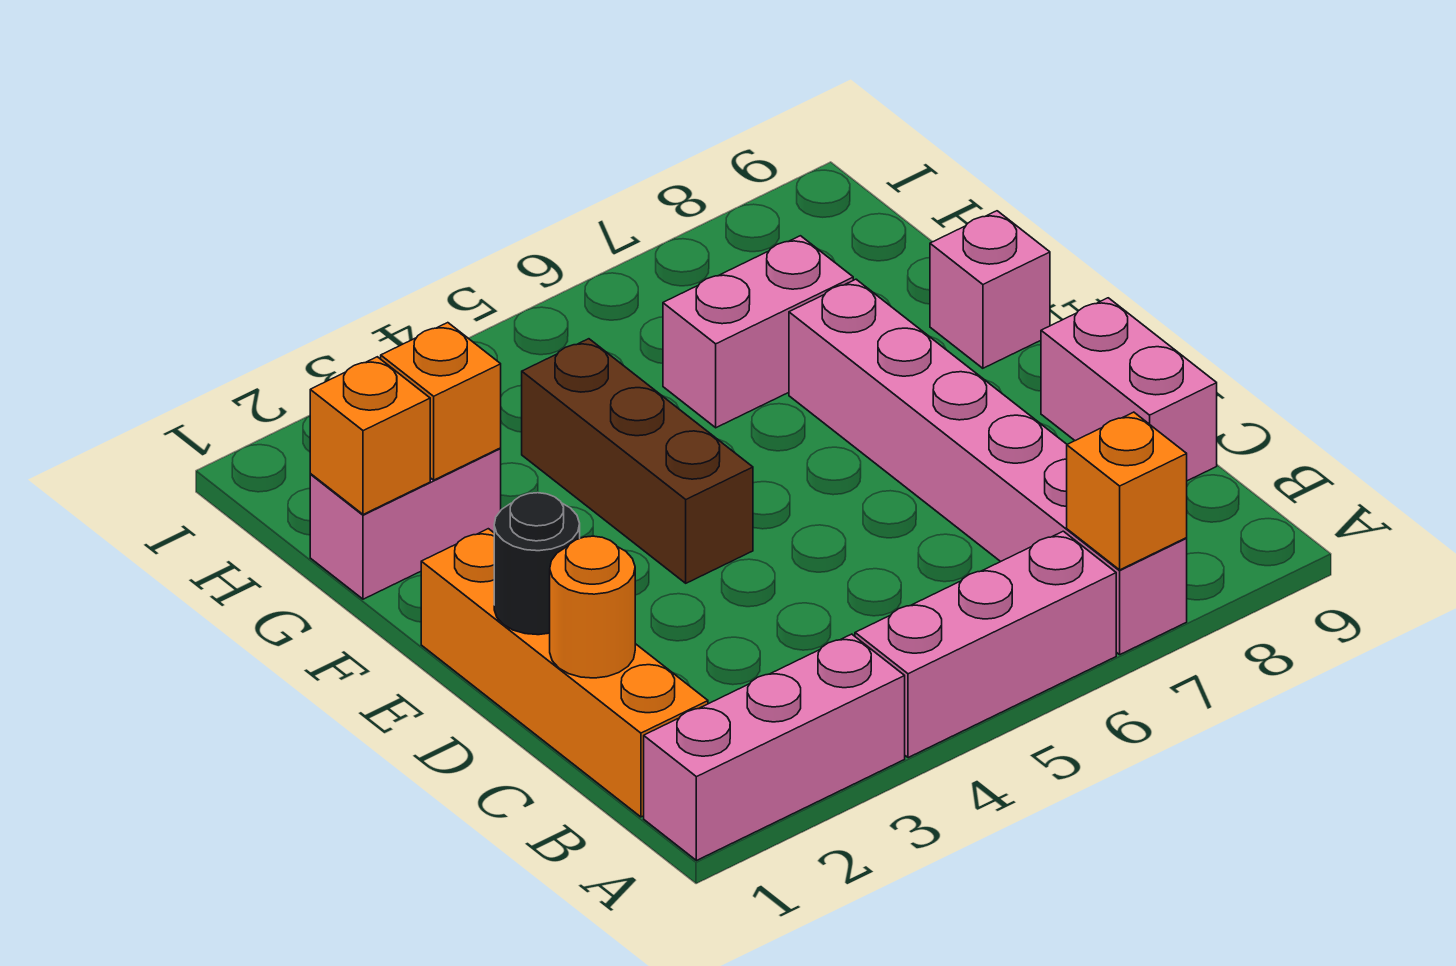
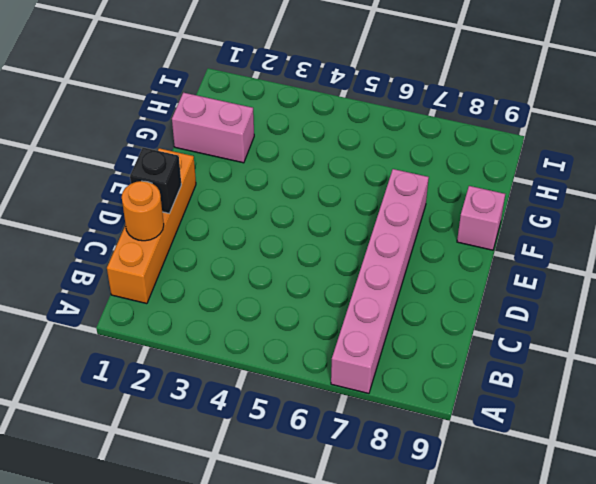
black brick D1 level 2 -> black round brick D1 level 2
none -> pink brick A1:A3 level 1
none -> pink brick A4:A6 level 1
none -> pink brick C9:D9 level 1

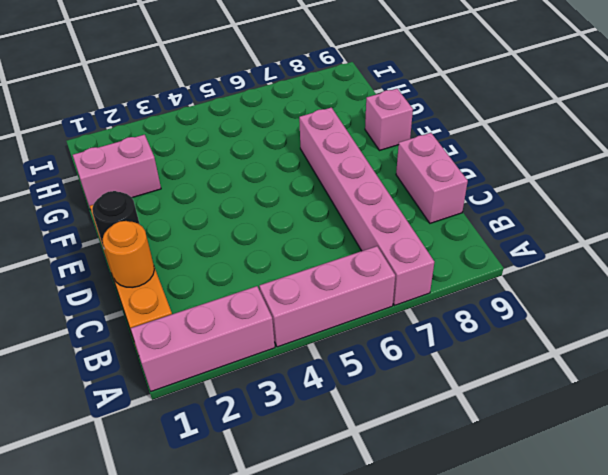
none -> brown brick E4:G4 level 1
none -> pink brick G6:G7 level 1
none -> orange brick A7 level 2

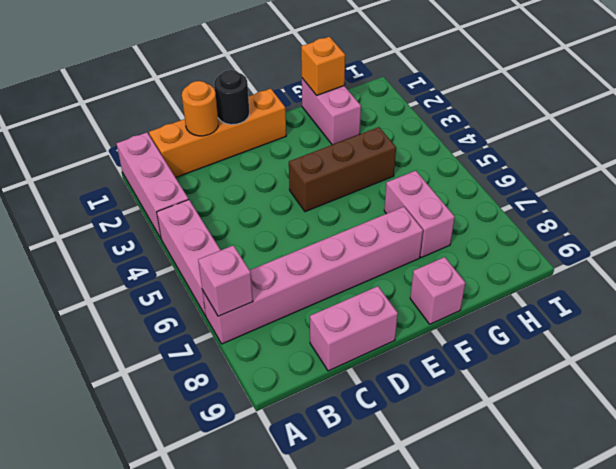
pink brick A7 level 2 -> orange brick A7 level 2
none -> orange brick G2 level 2

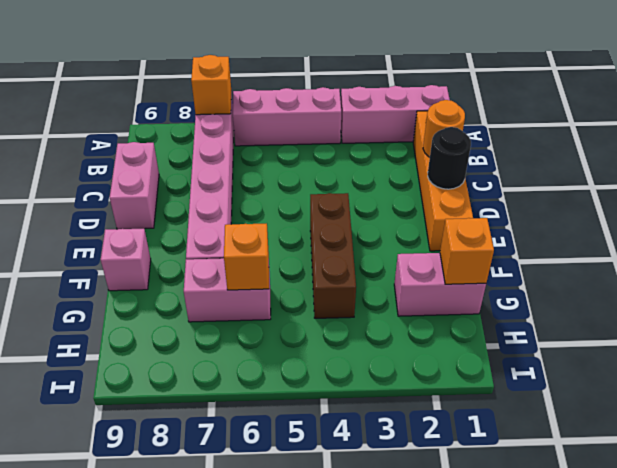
orange brick G6 level 2 -> orange brick G2 level 2

